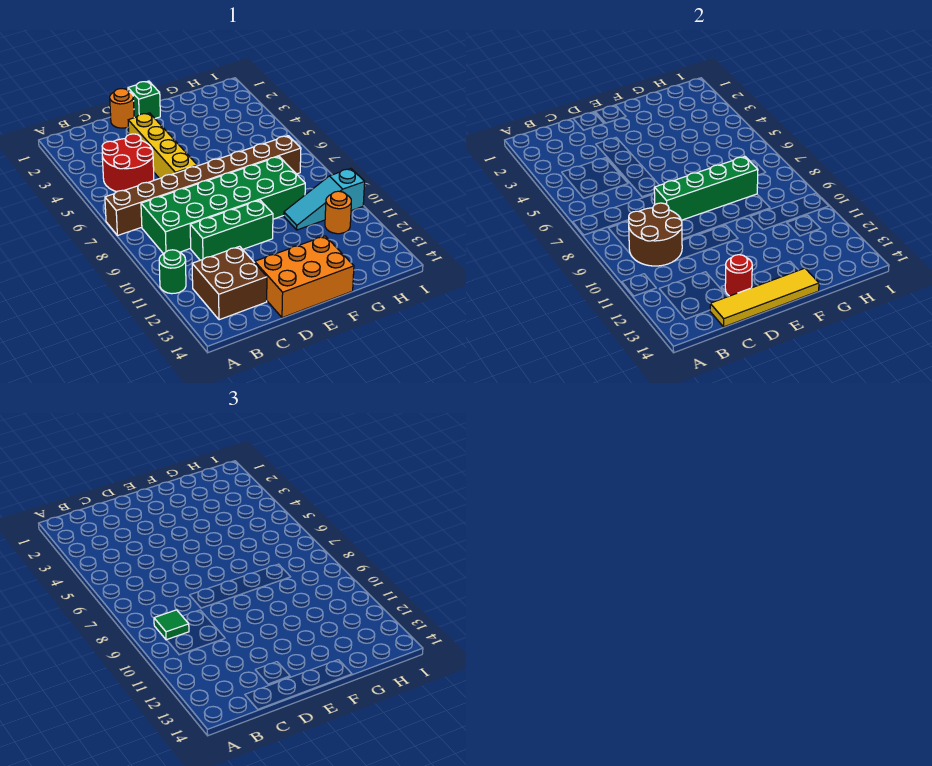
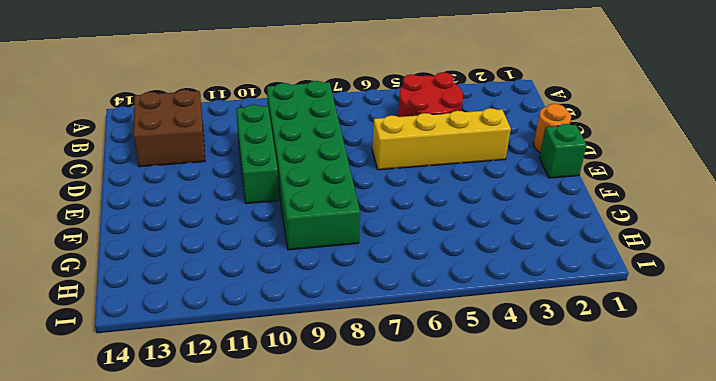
none -> brown brick A7:H7 level 1
none -> green round brick A11 level 1
none -> orange brick D13:F14 level 1

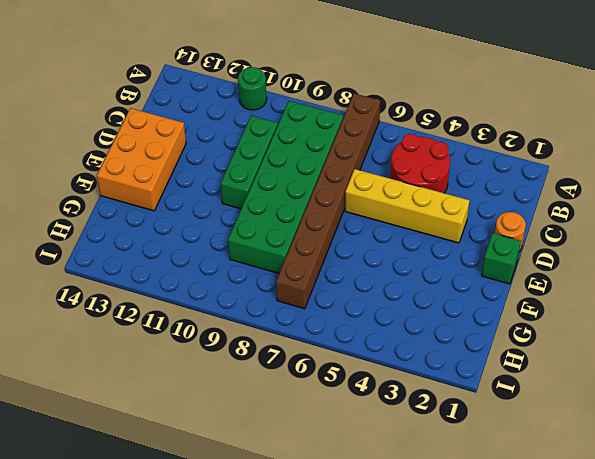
none -> brown brick B12:C13 level 1
none -> cyan slope G10:I10 level 1 top I
none -> orange round brick H11 level 1

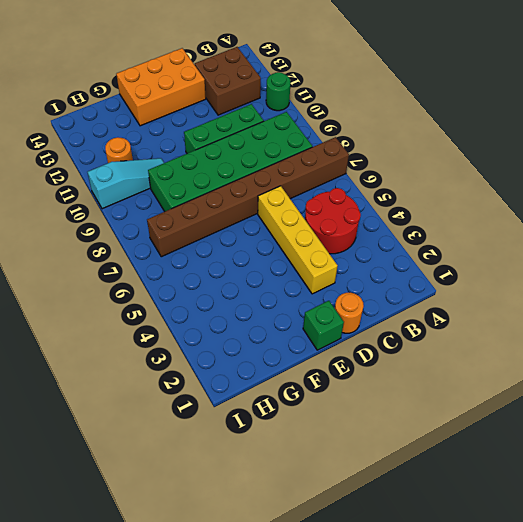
none -> brown round brick B9:C10 level 2
none -> yellow tile C14:F14 level 2
none -> green brick D8:G8 level 2

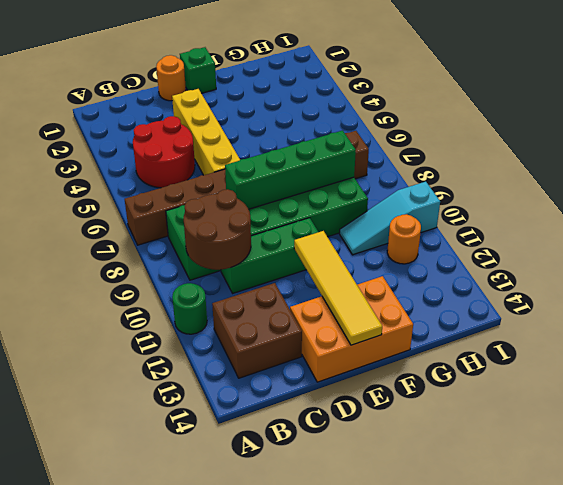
yellow tile E11:E14 level 2 -> yellow tile C14:F14 level 2
none -> red round brick D13 level 2
none -> green tile B9 level 3

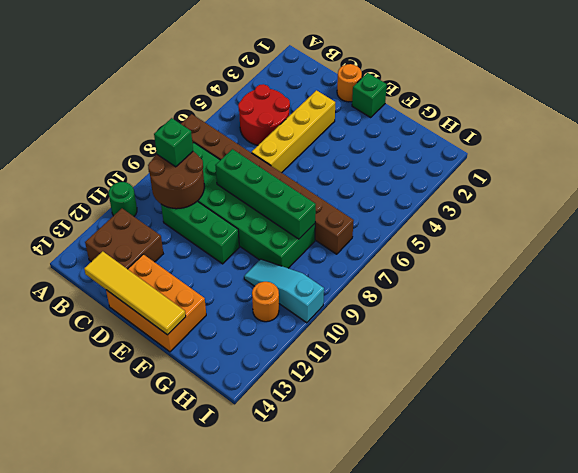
green brick B9 level 3 -> green tile B9 level 3
none -> red round brick D13 level 2

